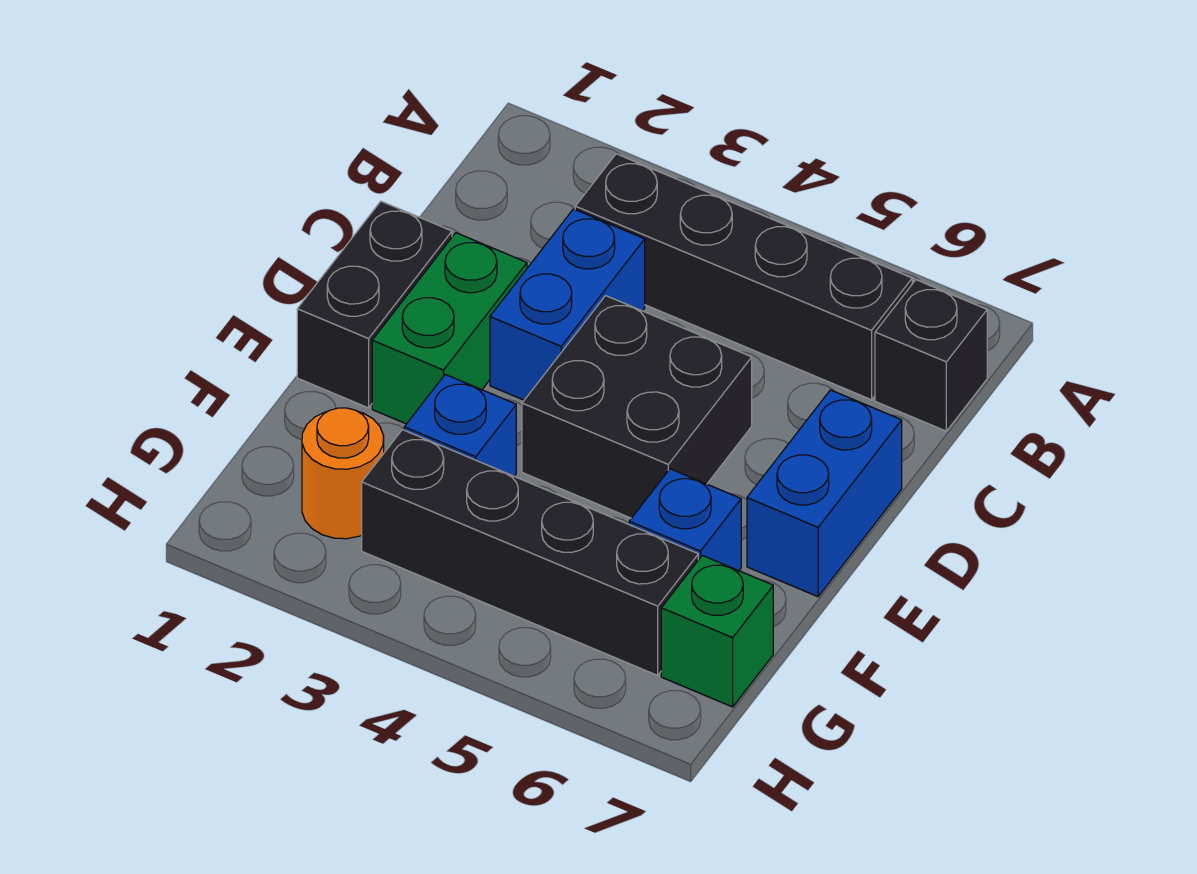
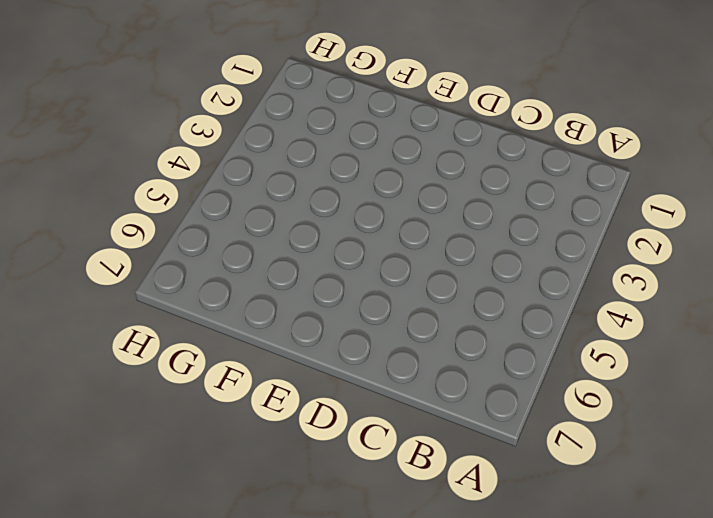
none -> black brick B3:B6 level 1
none -> black brick B7 level 1
none -> blue brick C3:D3 level 1

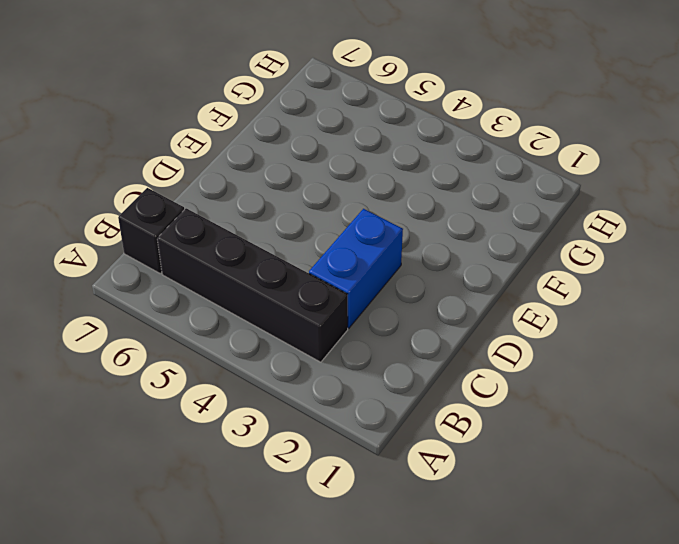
none -> black brick D1:E1 level 1
none -> green brick D2:E2 level 1
none -> black brick D4:E5 level 1

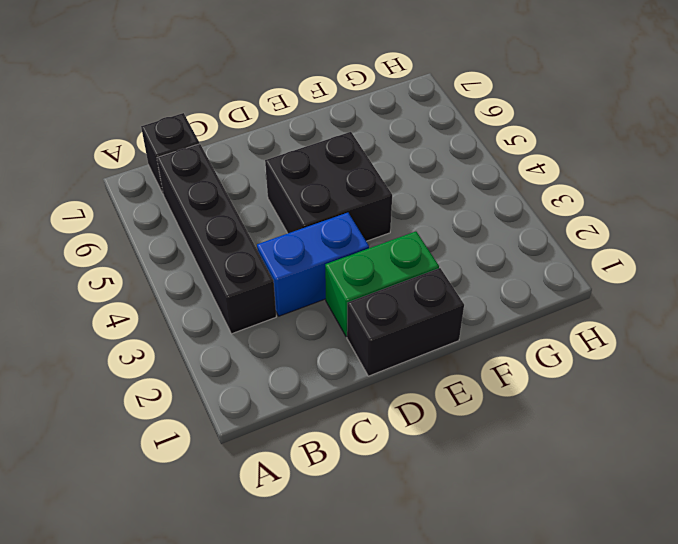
none -> blue brick D7:E7 level 1
none -> blue brick F3 level 1
none -> blue brick F6 level 1

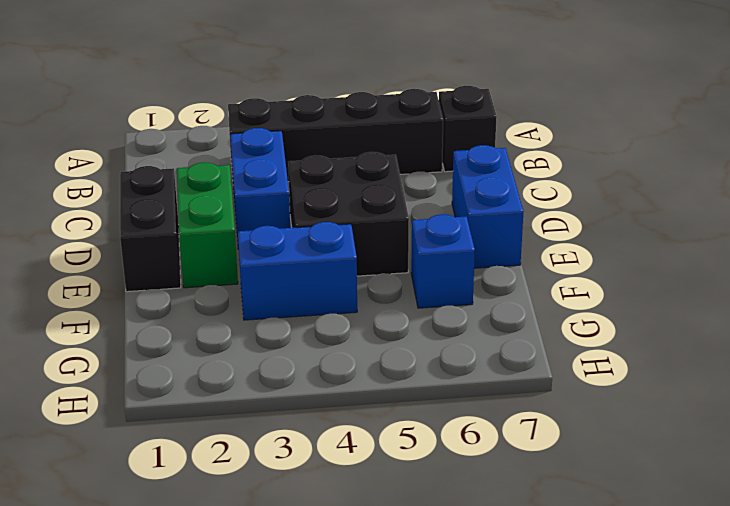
blue brick F3:F4 level 1 -> blue brick F3 level 1
none -> orange round brick G2 level 1
none -> black brick G3:G6 level 1
none -> green brick G7 level 1

